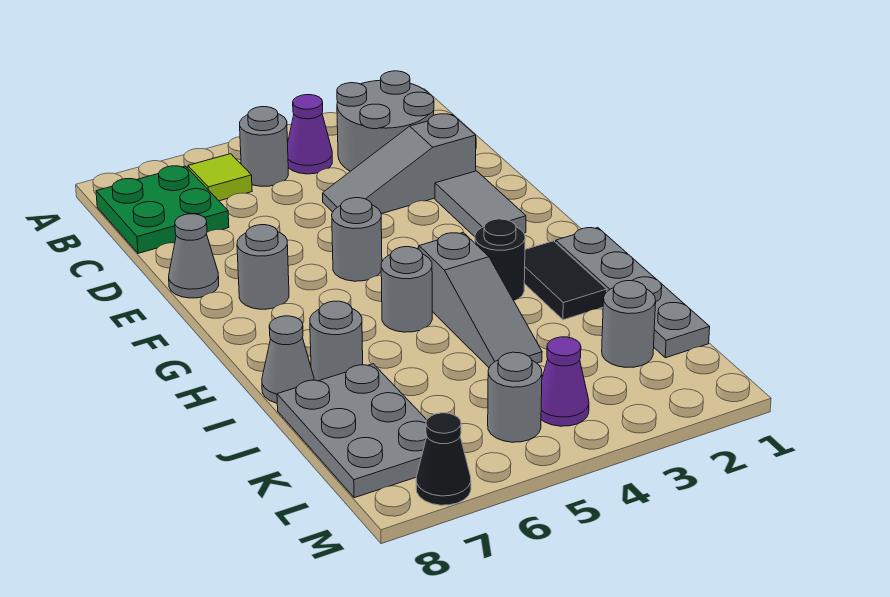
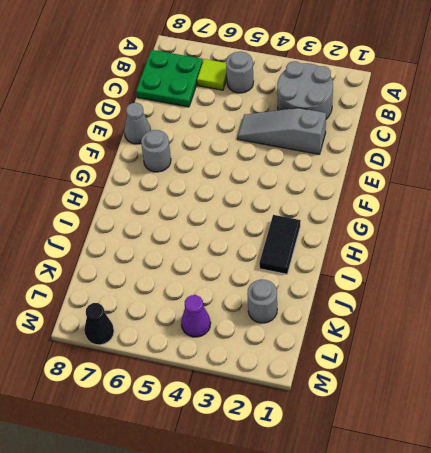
none -> purple cone B4 level 1
none -> grey tile E2:F2 level 1
none -> grey round brick F5 level 1

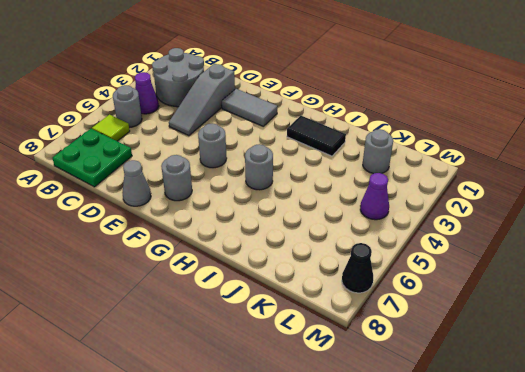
none -> grey plate H1:K1 level 1
none -> black round brick H3 level 1
none -> grey slope H4:J4 level 1 top H

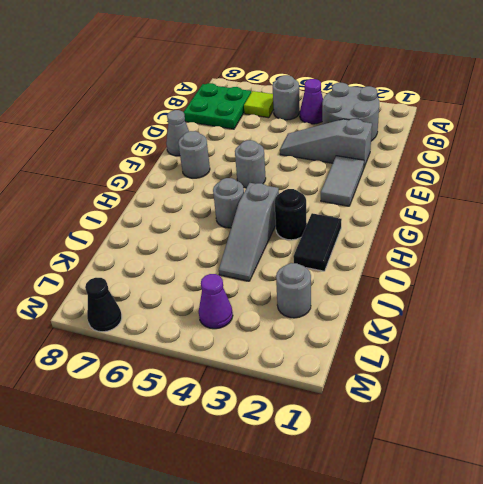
none -> grey plate H1:K1 level 1
none -> grey round brick I7 level 1
none -> grey cone I8 level 1

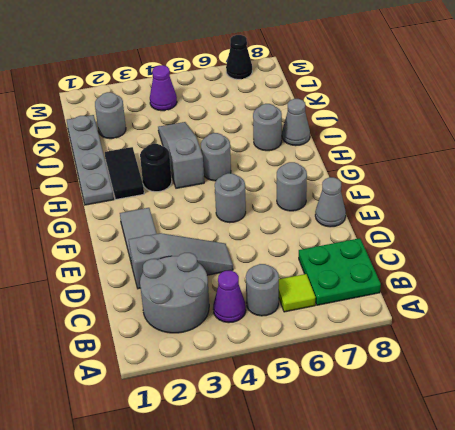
none -> grey plate J7:L8 level 1
none -> grey round brick L5 level 1

